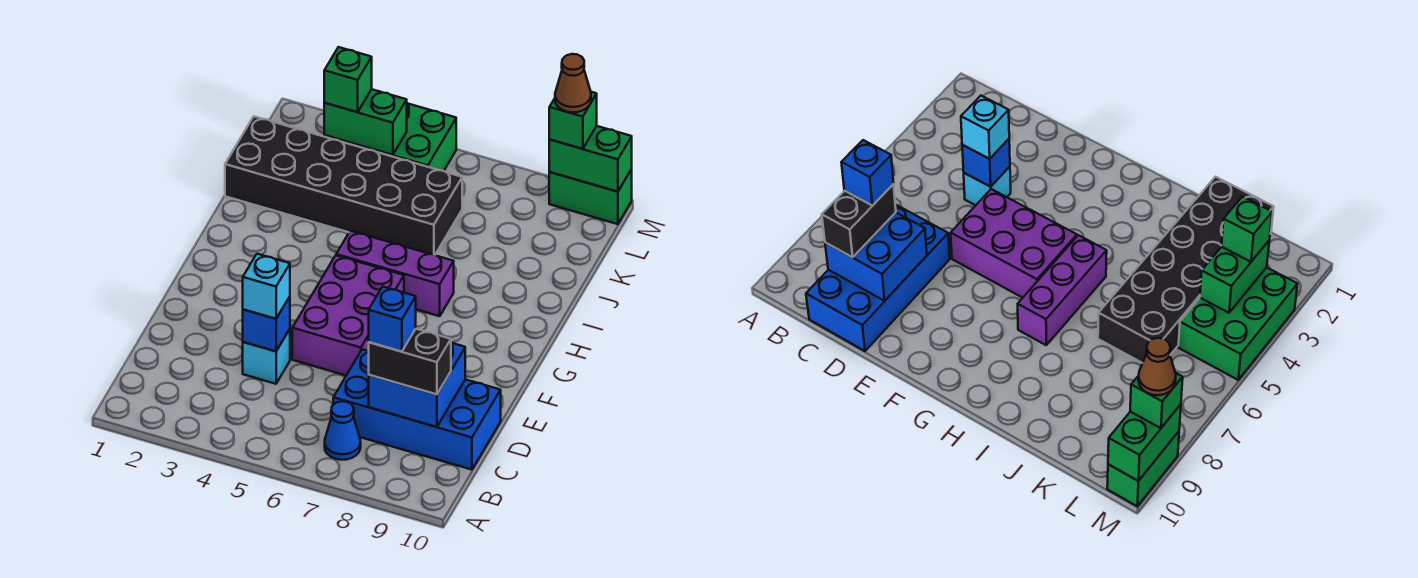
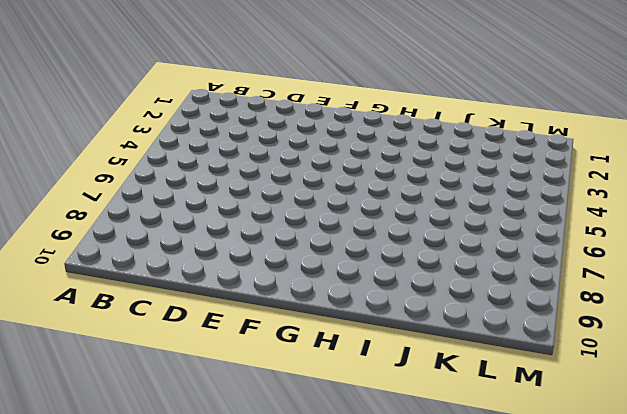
none -> blue cone B7 level 1
none -> blue brick C7:D10 level 1
none -> cyan brick D4 level 1

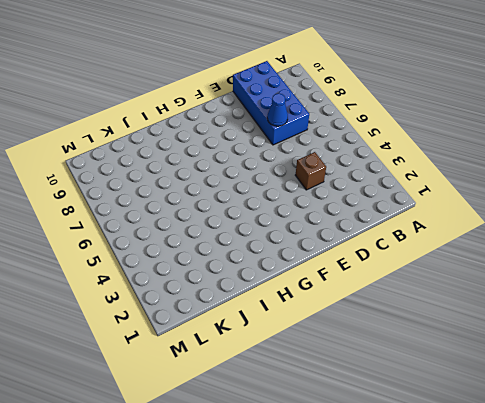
brown brick D4 level 1 -> cyan brick D4 level 1
blue cone D7 level 2 -> blue cone B7 level 1
none -> purple brick E5:G6 level 1
none -> purple brick H5:H7 level 1
none -> black brick J1:K6 level 1

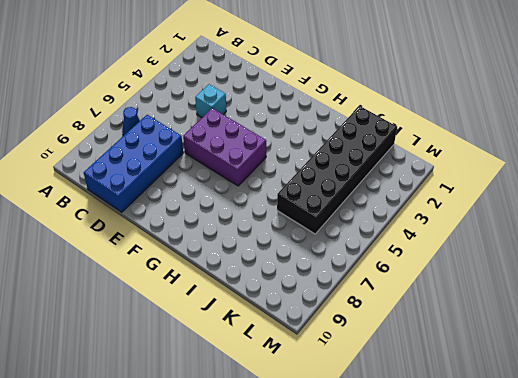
none -> purple brick H5:H7 level 1
none -> green brick L3:M5 level 1
none -> green brick M9:M10 level 1

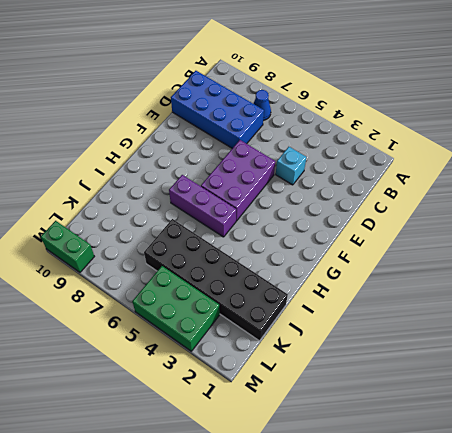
none -> blue brick C8:D9 level 2
none -> blue brick D4 level 2
none -> green brick L3:L4 level 2

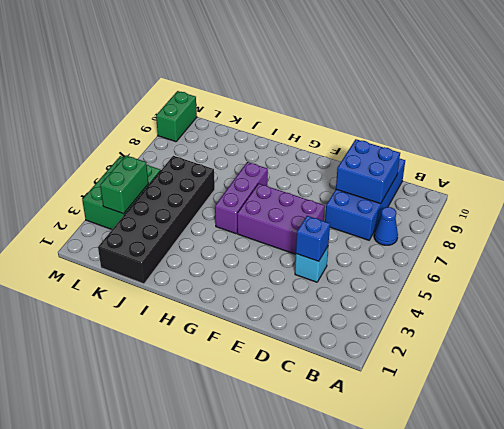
none -> green brick M9:M10 level 2
none -> black brick C8:C9 level 3
none -> cyan brick D4 level 3

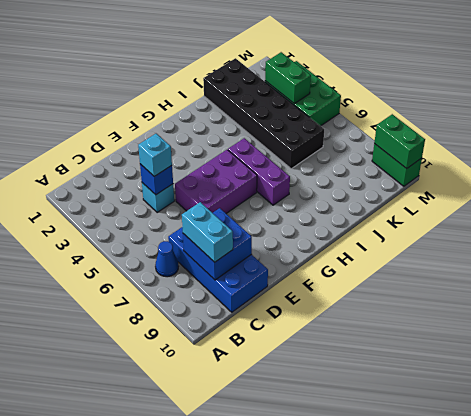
cyan brick C8:C9 level 3 -> black brick C8:C9 level 3
none -> green brick L3 level 3
none -> green brick M9 level 3
none -> blue brick C8 level 4

